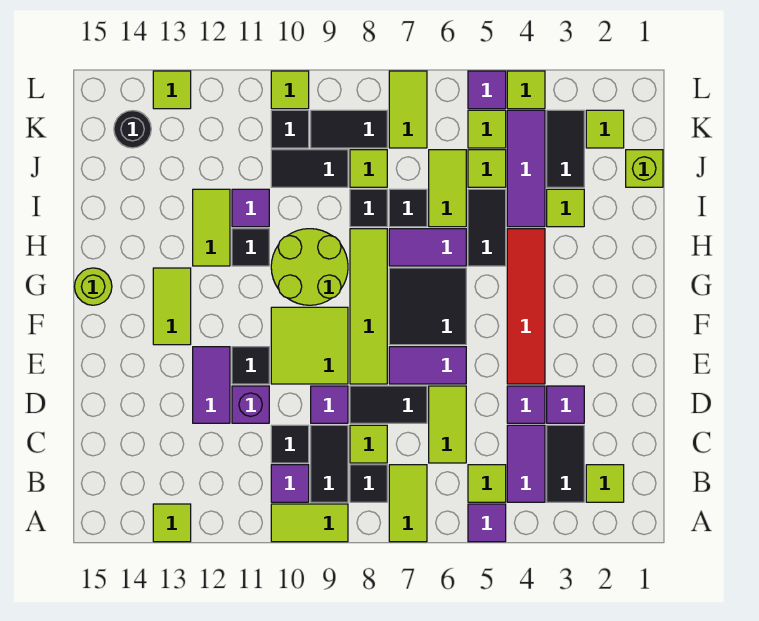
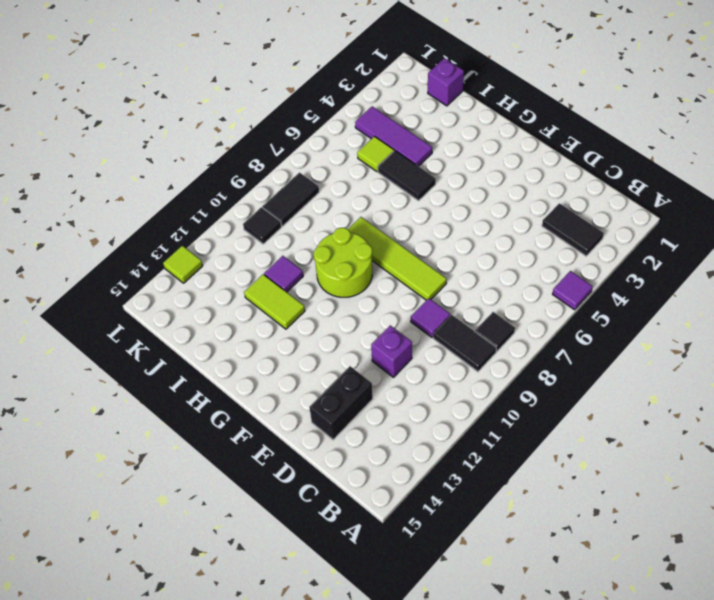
black brick D13:D14 level 1 -> none
purple brick J1 level 1 -> lime brick J1 level 1
none -> lime tile A7:B7 level 1
none -> lime tile A9:A10 level 1
none -> lime tile A13 level 1
none -> lime tile B2 level 1

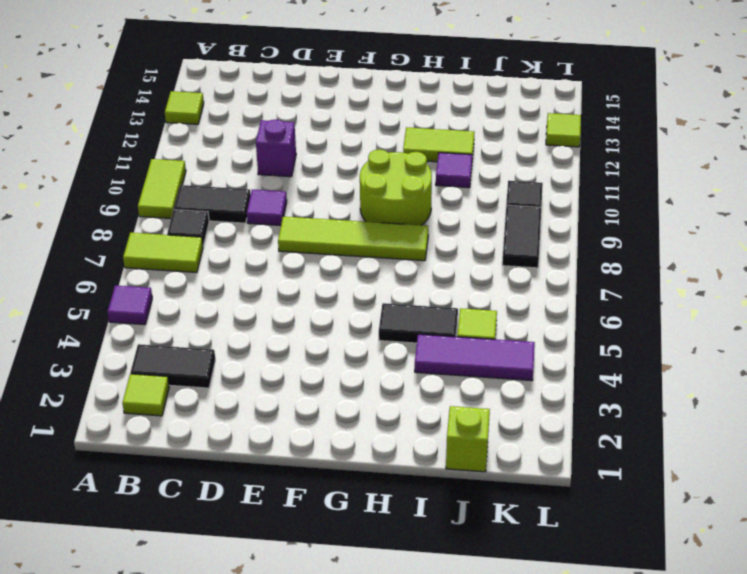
none -> purple tile B4:C4 level 1
none -> lime tile B5 level 1
none -> purple tile B10 level 1
none -> lime tile C6:D6 level 1

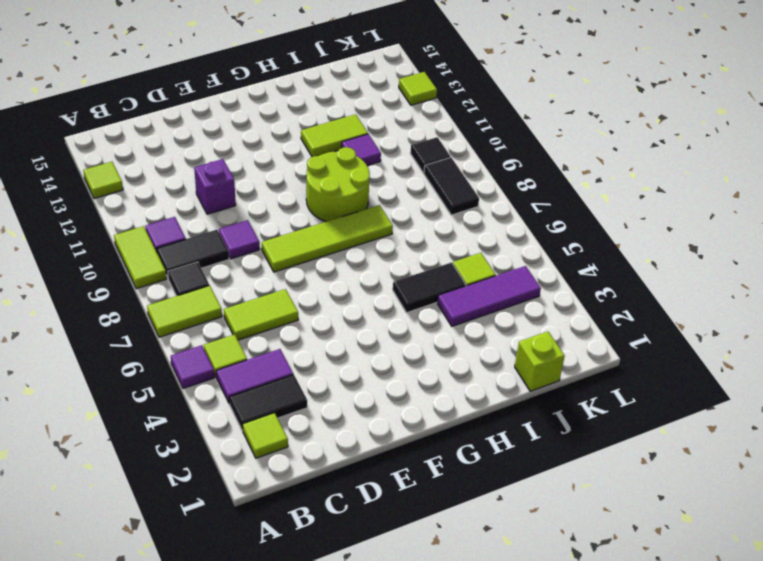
none -> lime tile C8 level 1
none -> black tile C10 level 1
none -> purple tile D3 level 1
none -> purple tile D4 level 1

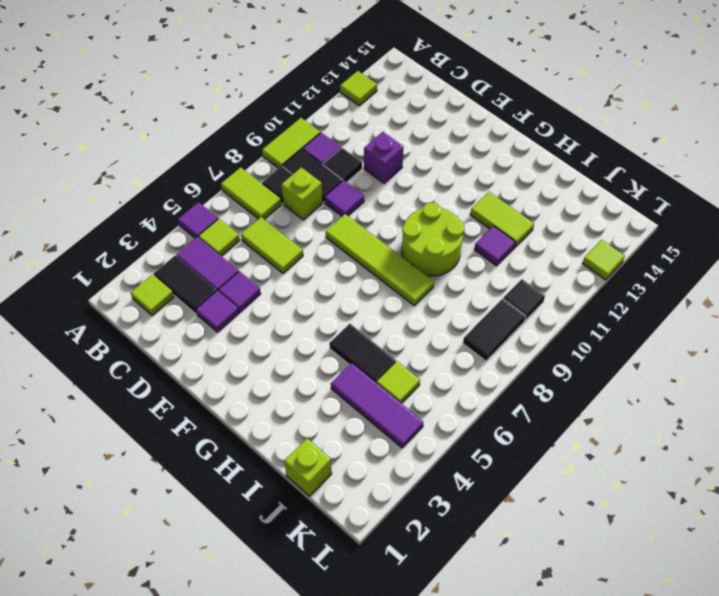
lime brick C8 level 1 -> lime tile C8 level 1
none -> black tile D7:D8 level 1
none -> purple tile D12:E12 level 1
none -> red tile E4:H4 level 1
none -> purple tile E6:E7 level 1

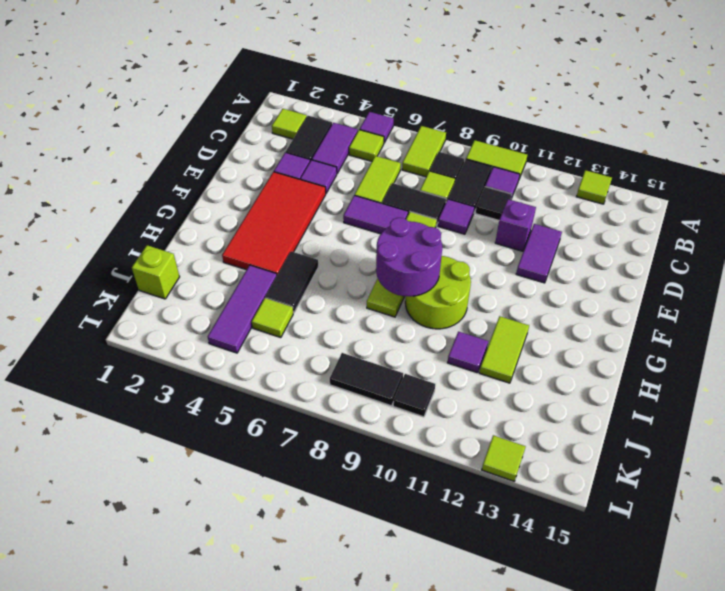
red tile E3:H4 level 1 -> red tile E4:H4 level 1
purple round brick G8:H9 level 2 -> none
none -> lime tile E9:F10 level 1
none -> black tile E11 level 1
none -> black tile F6:G7 level 1
none -> lime tile F13:G13 level 1

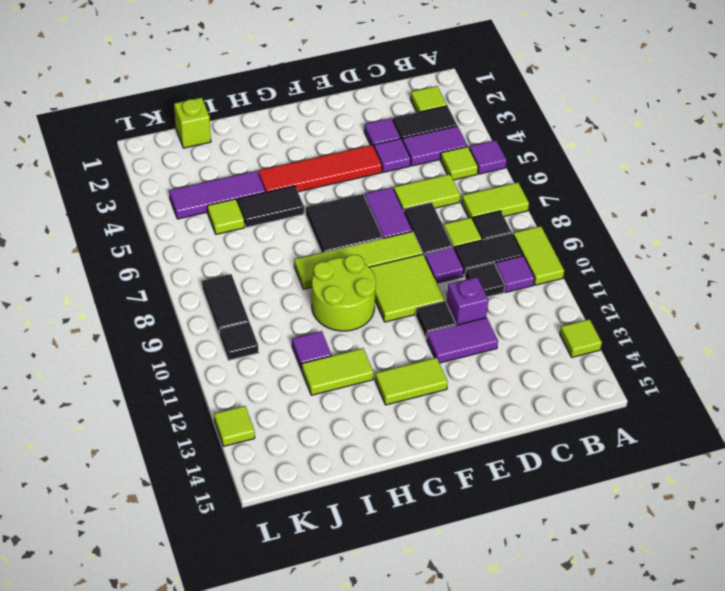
none -> lime round brick G15 level 1
none -> purple tile H6:H7 level 1
none -> black tile H11 level 1
none -> lime tile I3 level 1

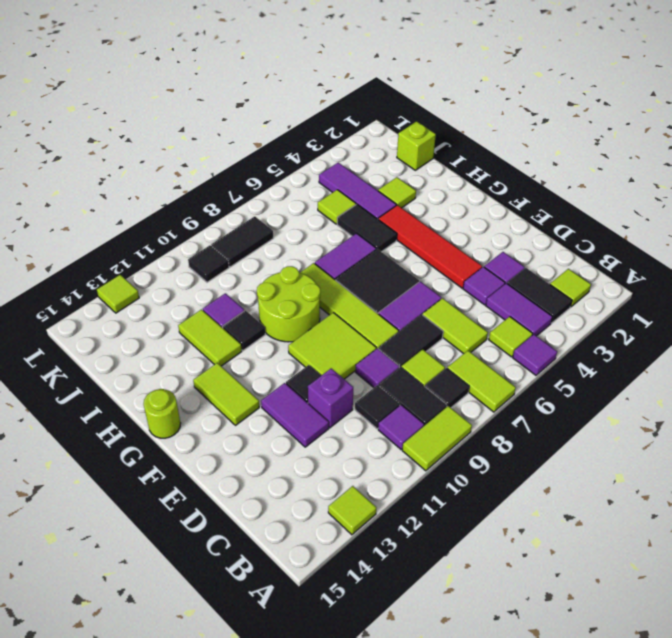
none -> lime tile I6:J6 level 1
none -> black tile I7 level 1
none -> black tile I8 level 1
none -> black tile J3:K3 level 1

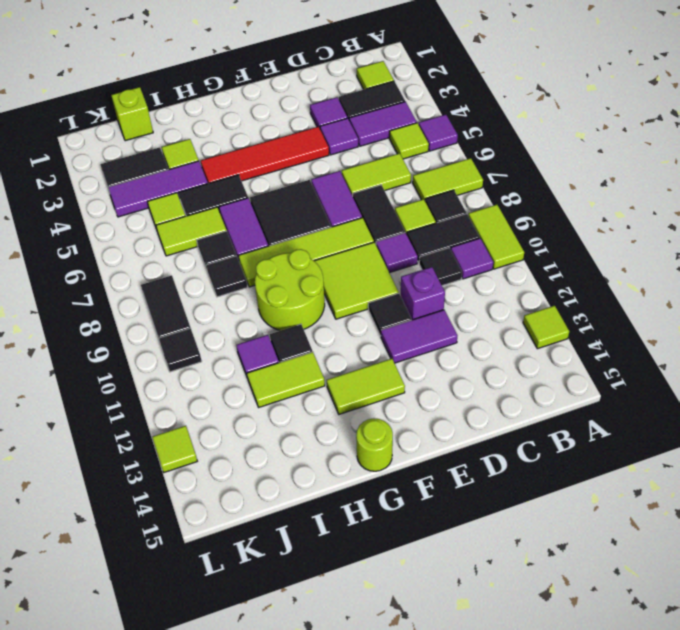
none -> lime tile J8 level 1
none -> black tile J9:J10 level 1
none -> lime tile K2 level 1
none -> lime tile K5 level 1

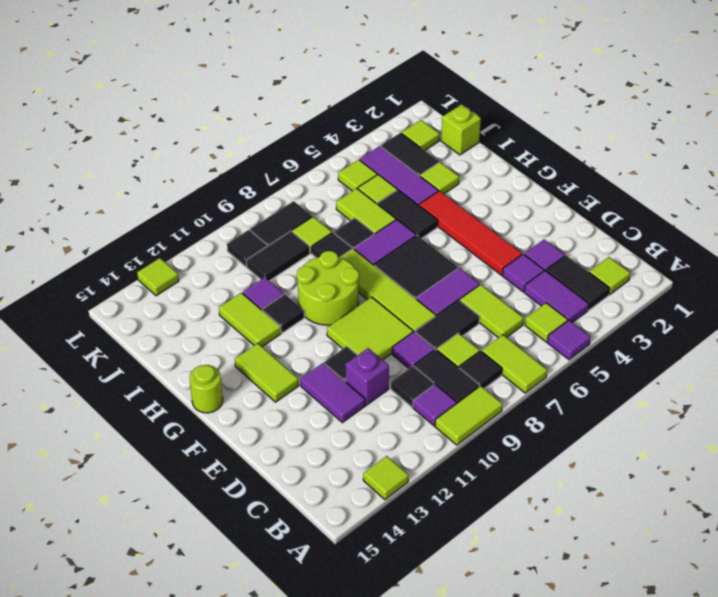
none -> lime tile K7:L7 level 1
none -> black round brick K14 level 1
none -> lime tile L4 level 1
none -> purple tile L5 level 1

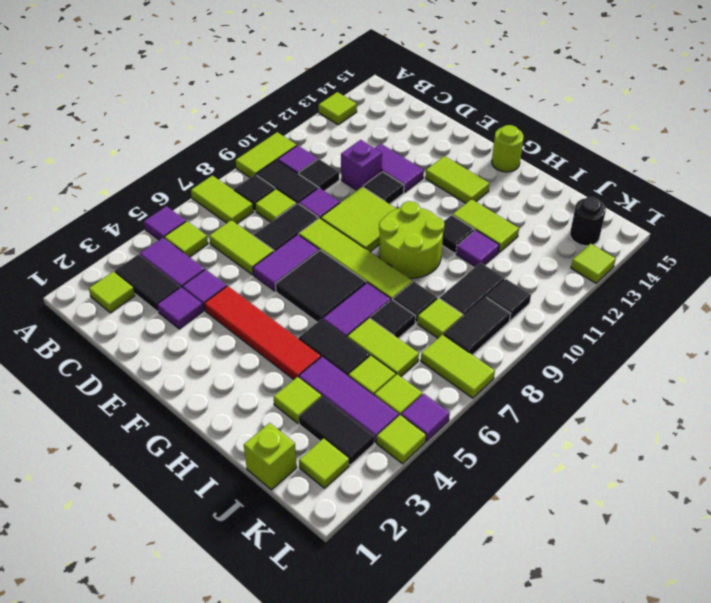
none -> lime tile L10 level 1

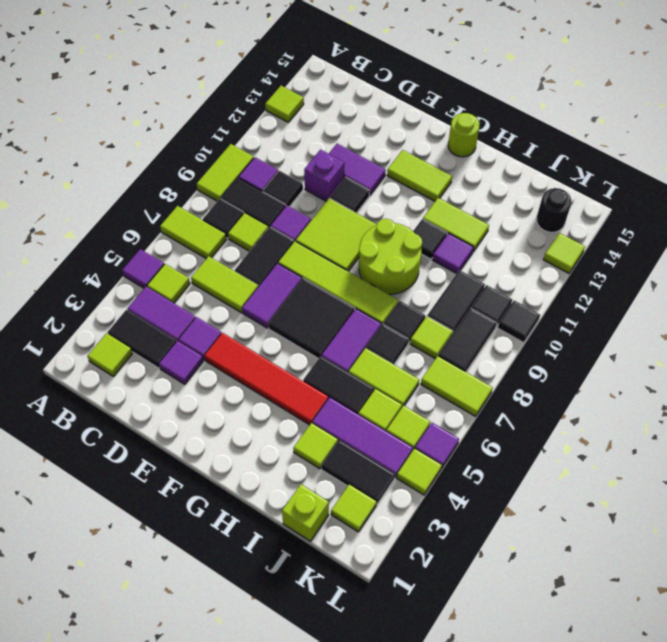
black tile L10 level 1 -> lime tile L10 level 1

